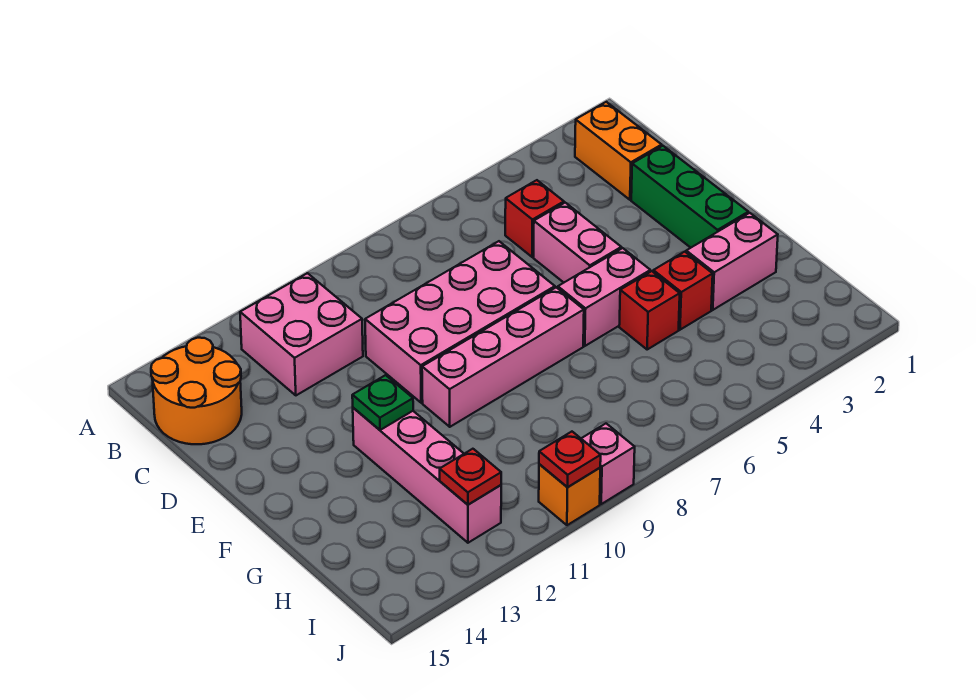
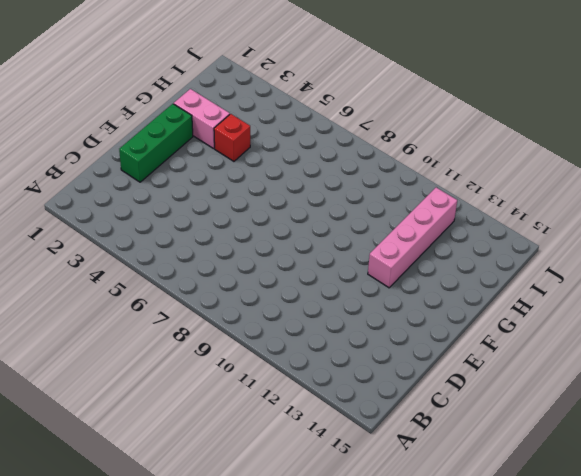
none -> orange brick B2:C2 level 1
none -> pink brick B11:C12 level 1
none -> orange round brick B14:C15 level 1

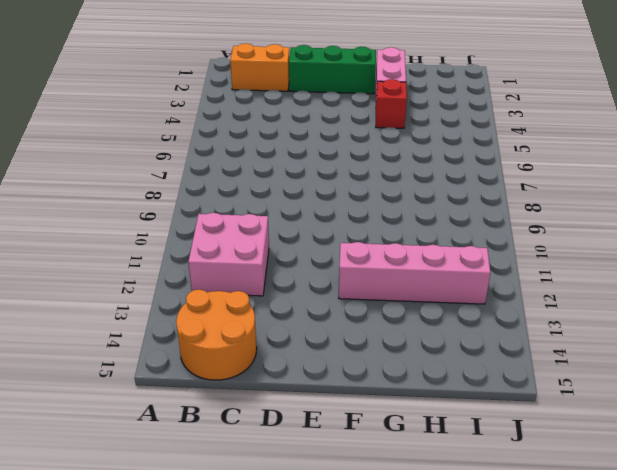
none -> red brick C5 level 1
none -> pink brick D5:E5 level 1
none -> pink brick D7:E10 level 1

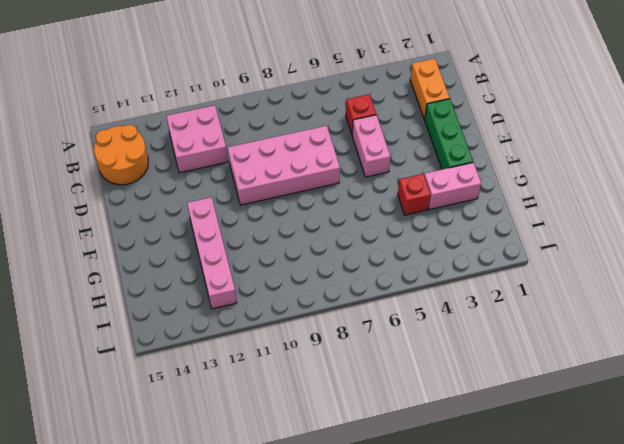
none -> pink brick F5:F6 level 1
none -> pink brick F7:F10 level 1
none -> red brick G5 level 1

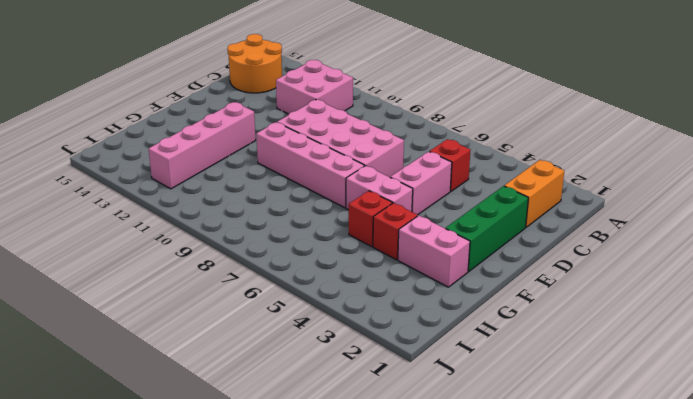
none -> pink brick J9 level 1
none -> orange brick J10 level 1
none -> green plate F12 level 2

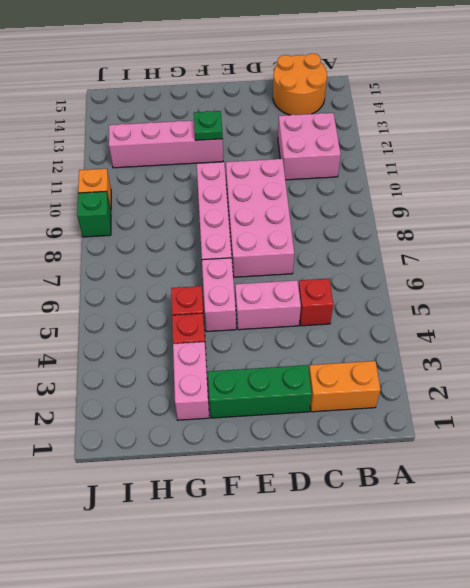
green brick J9 level 1 -> pink brick J9 level 1
none -> red plate I12 level 2
none -> red plate J10 level 2

